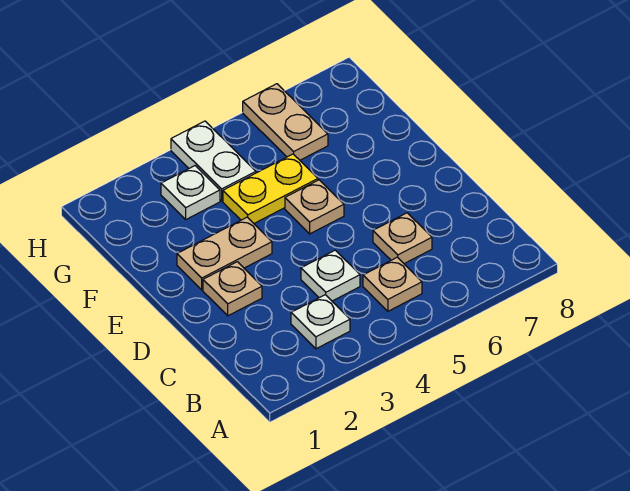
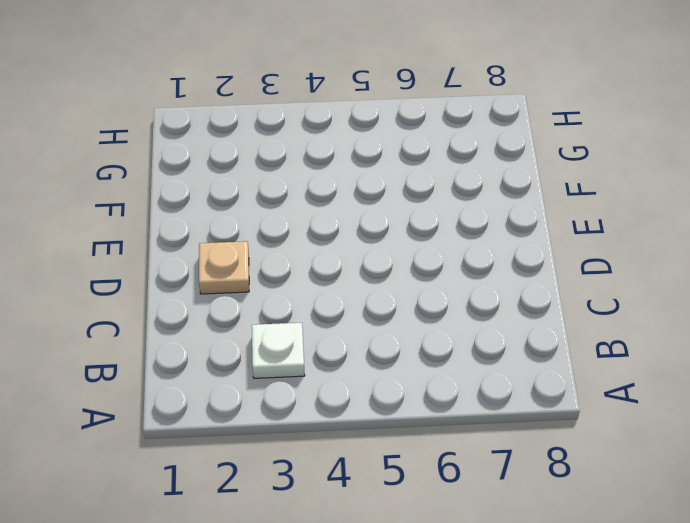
none -> tan plate B5 level 1
none -> white plate C4 level 1

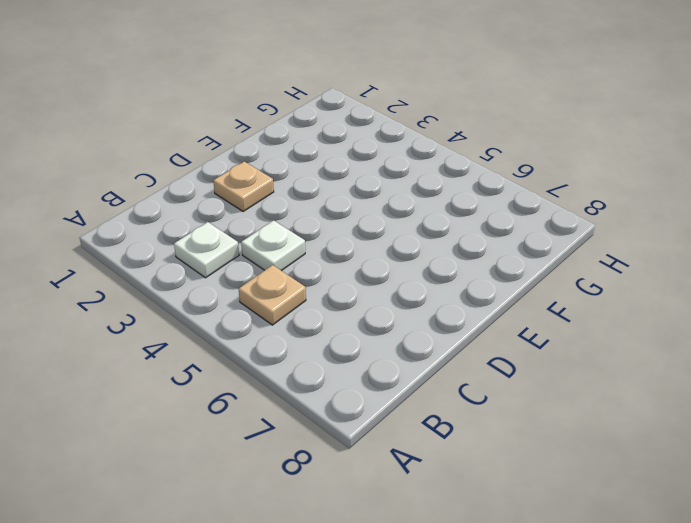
none -> tan plate C6 level 1
none -> tan plate E2:E3 level 1

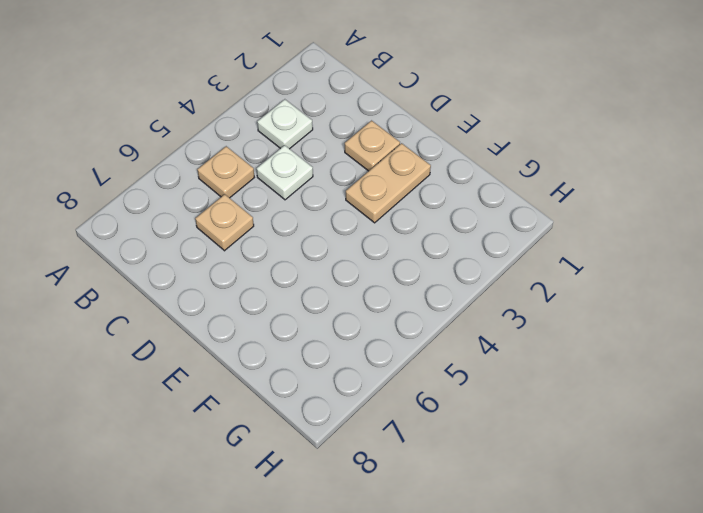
none -> tan plate E5 level 1
none -> yellow plate F4:F5 level 1

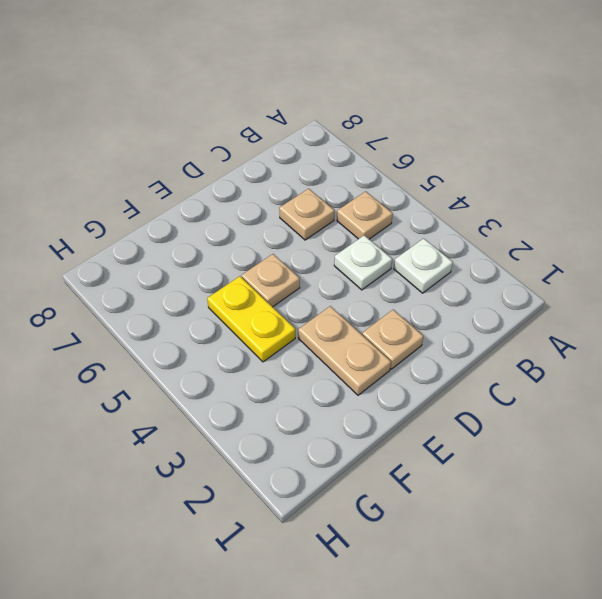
none -> white plate G3 level 1
none -> white plate G4:H4 level 1

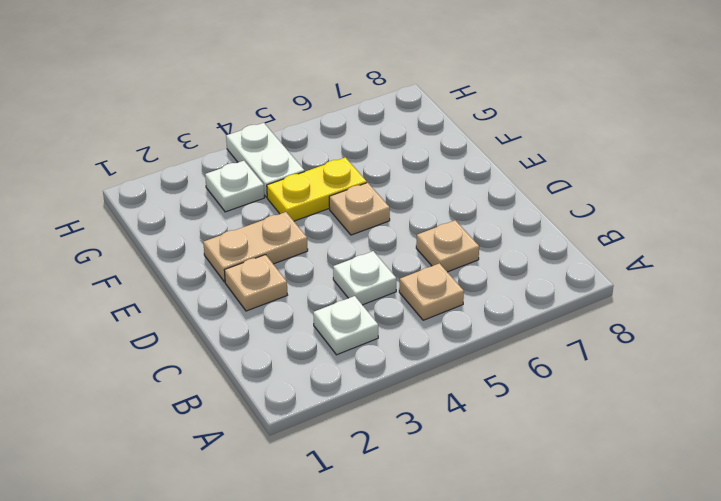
none -> tan plate G6:H6 level 1

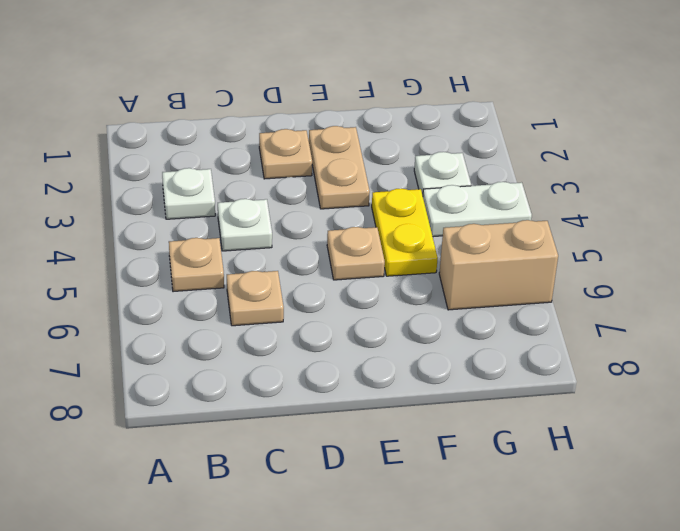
tan brick G6:H6 level 1 -> tan plate G6:H6 level 1

